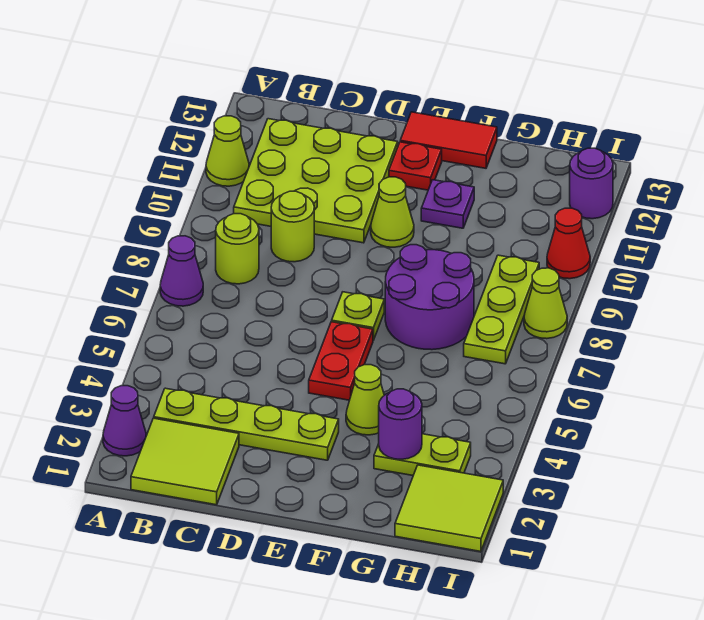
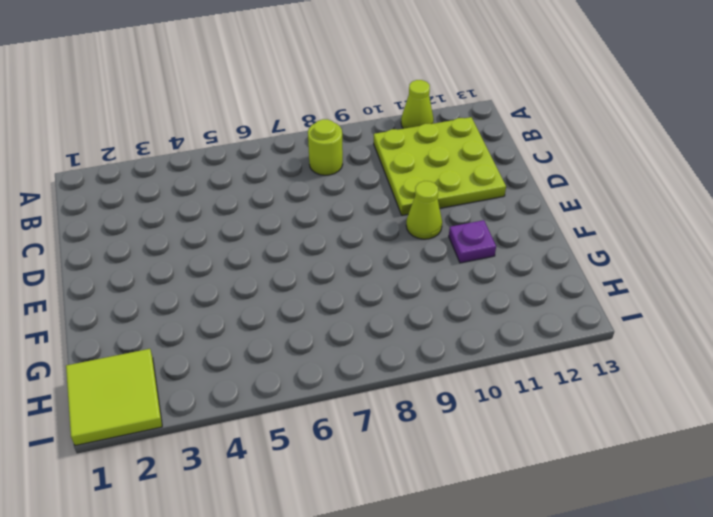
none -> purple cone A2 level 1
none -> purple cone A7 level 1
none -> lime tile B1:C2 level 1

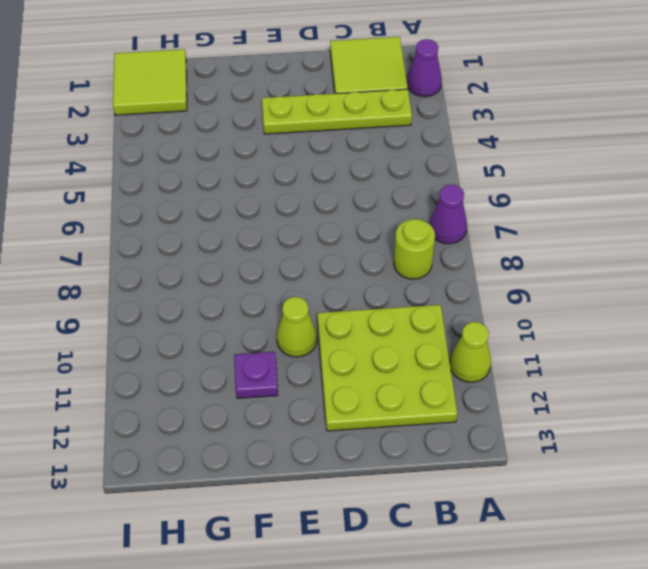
none -> lime round brick C9 level 1
none -> red plate E5:E6 level 1
none -> lime plate E7 level 1

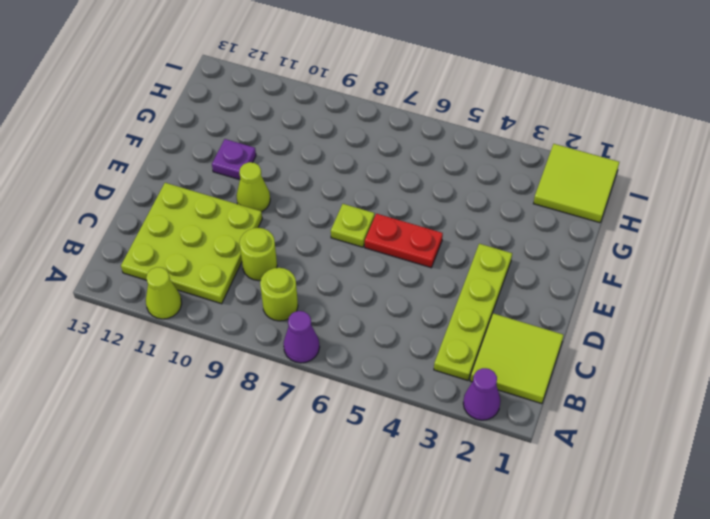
none -> red plate E12 level 1
none -> red tile E13:F13 level 1
none -> lime cone F4 level 1

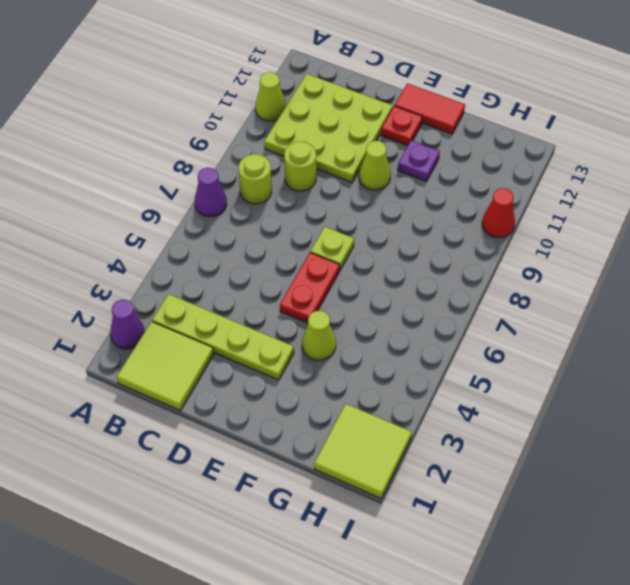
none -> purple round brick F7:G8 level 1
none -> lime plate G3:H3 level 1
none -> lime plate H7:H9 level 1

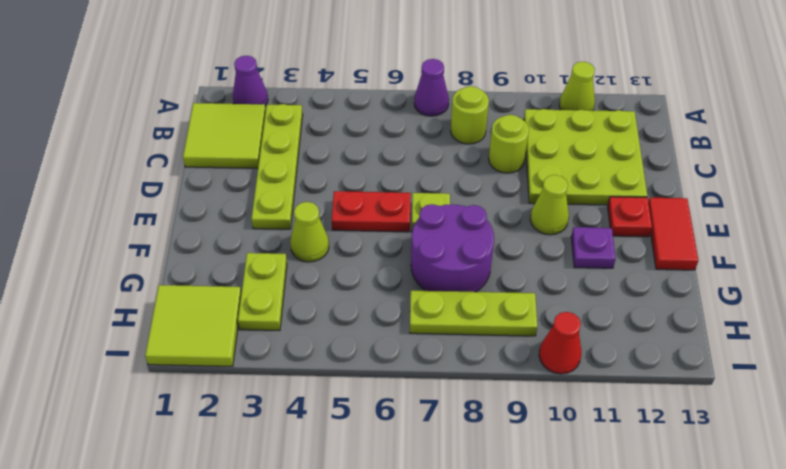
none -> lime cone I8 level 1
none -> purple round brick I12 level 1
none -> purple round brick G3 level 2

